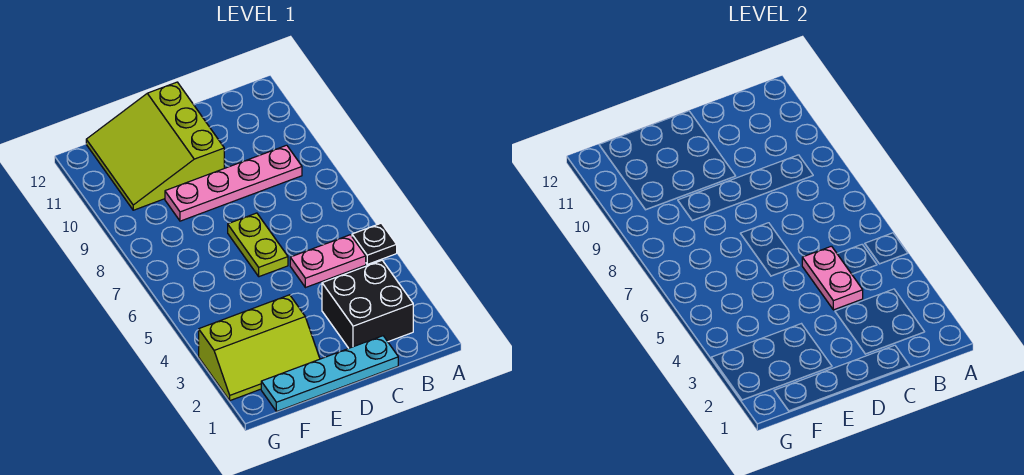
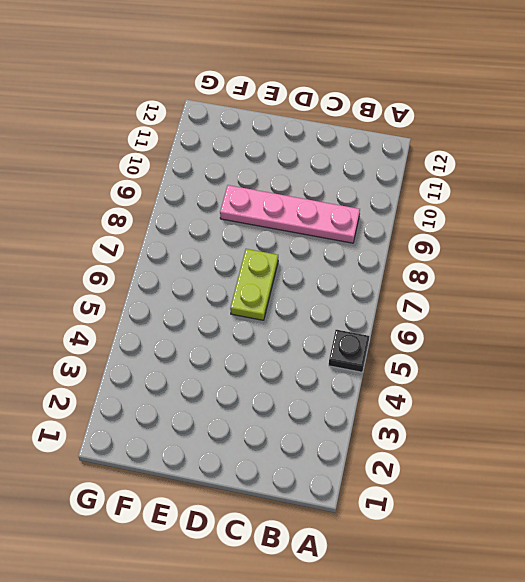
none -> black brick B2:C3 level 1
none -> pink plate B5:C5 level 1

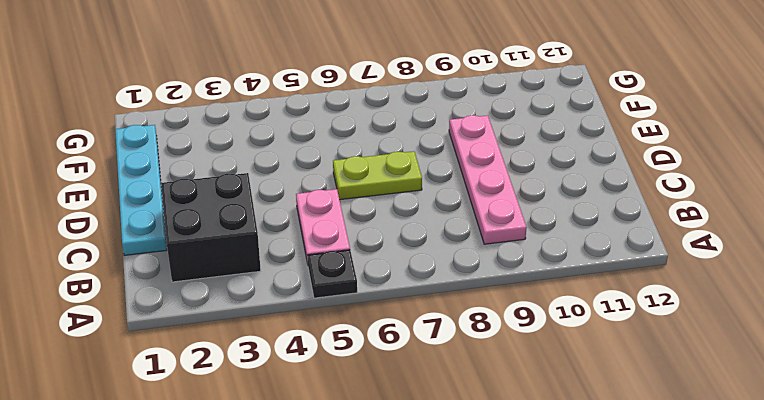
none -> lime slope D10:F12 level 1 top D
none -> lime slope E2:G3 level 1 top 3

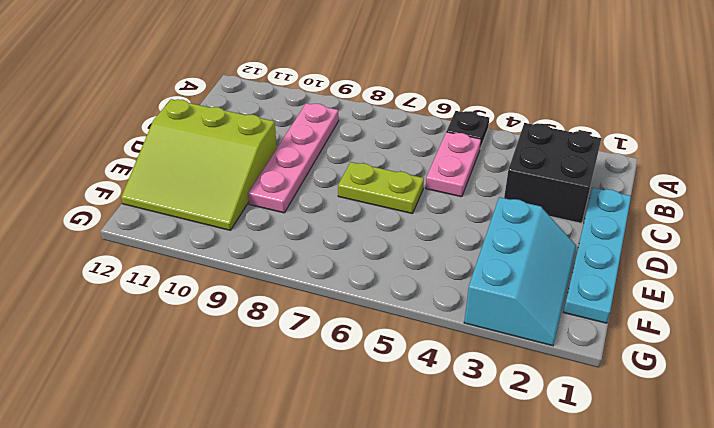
cyan slope E2:G3 level 1 top 3 -> lime slope E2:G3 level 1 top 3
none -> pink plate C4:C5 level 2

